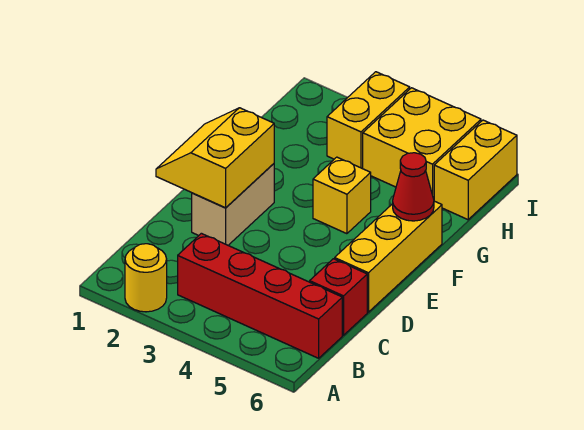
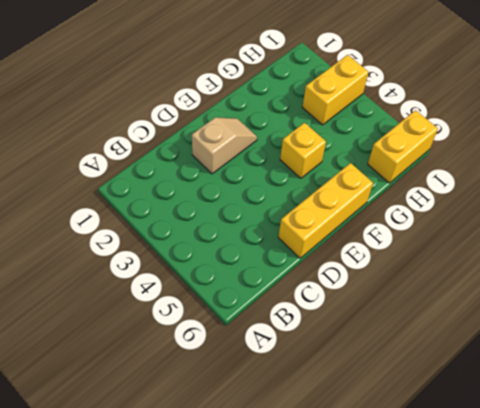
tan slope D2:E2 level 1 top D -> tan brick D2:E2 level 1
none -> yellow round brick A2 level 1
none -> red brick B3:B6 level 1

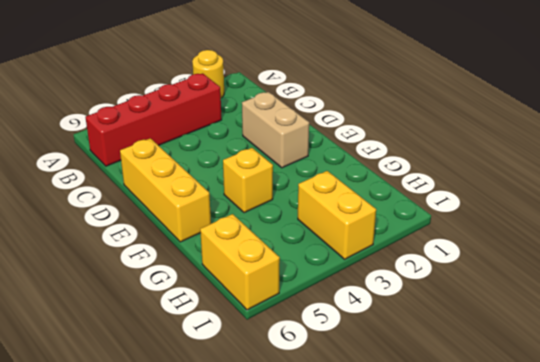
none -> red brick C6 level 1
none -> yellow brick H4:I5 level 1

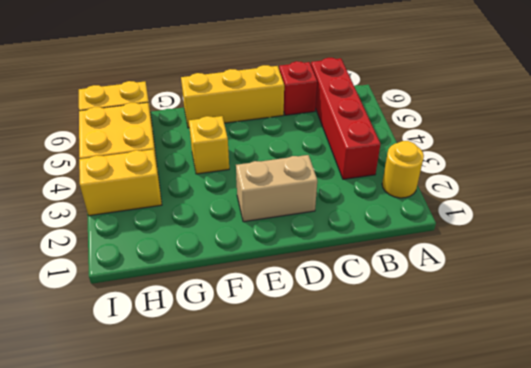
none -> yellow slope D1:E2 level 2 top 2
none -> red cone F6 level 2

